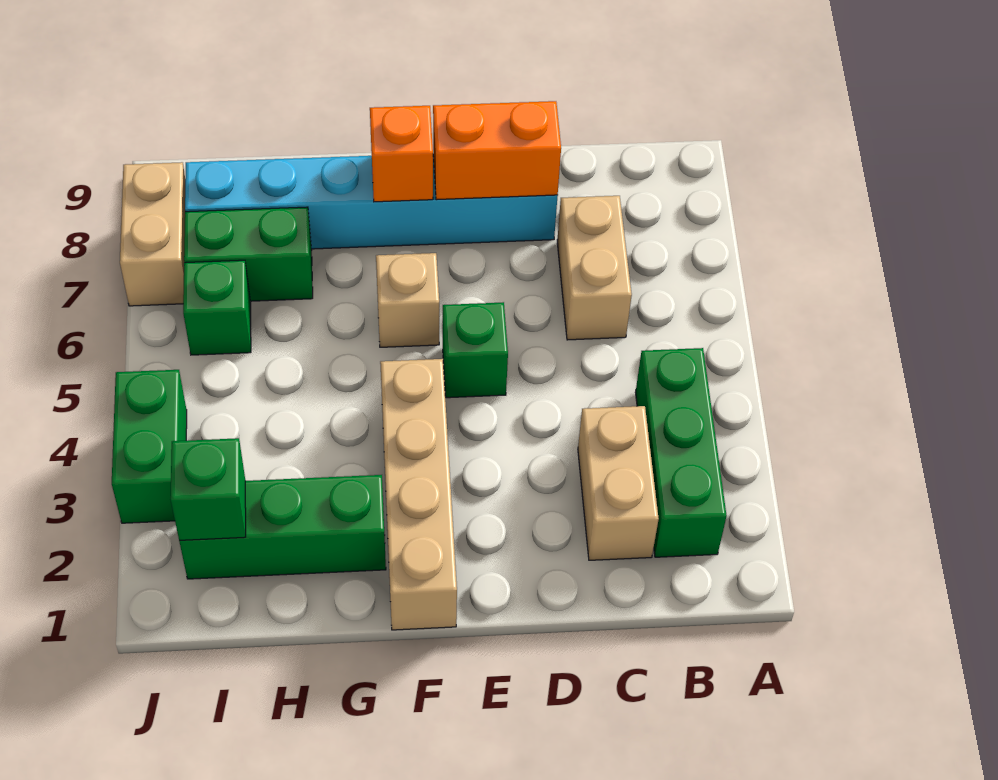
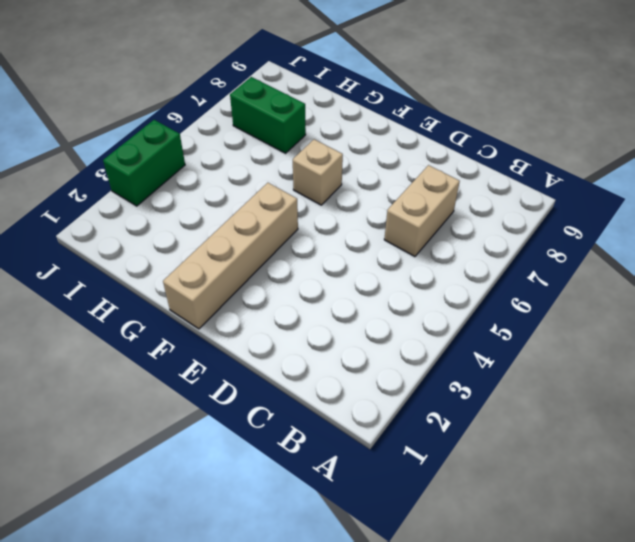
none -> green brick B2:B4 level 1
none -> tan brick C2:C3 level 1
none -> cyan brick D8:I8 level 1

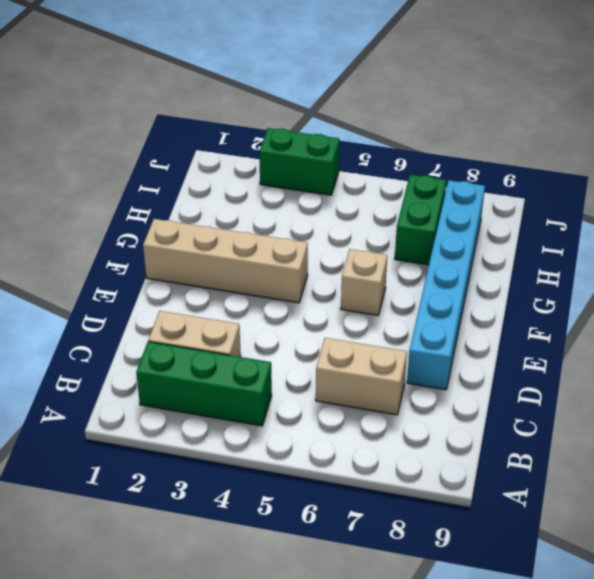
none -> green brick E5 level 1
none -> green brick G2:I2 level 1
none -> green brick I6 level 1

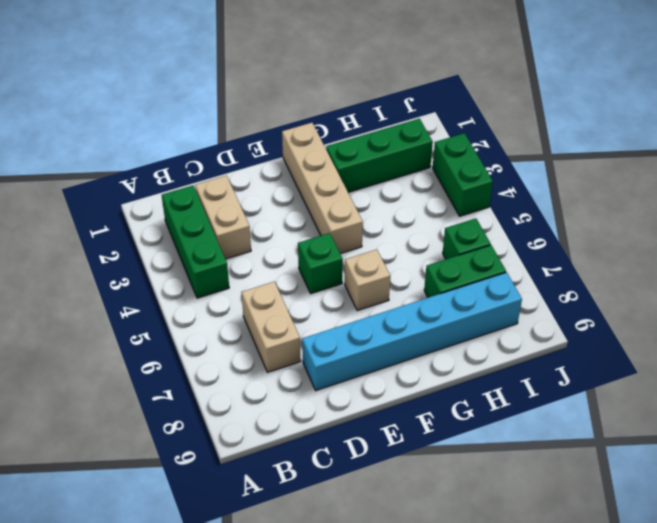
none -> tan brick J7:J8 level 1
none -> orange brick D8:E8 level 2
none -> orange brick F8 level 2

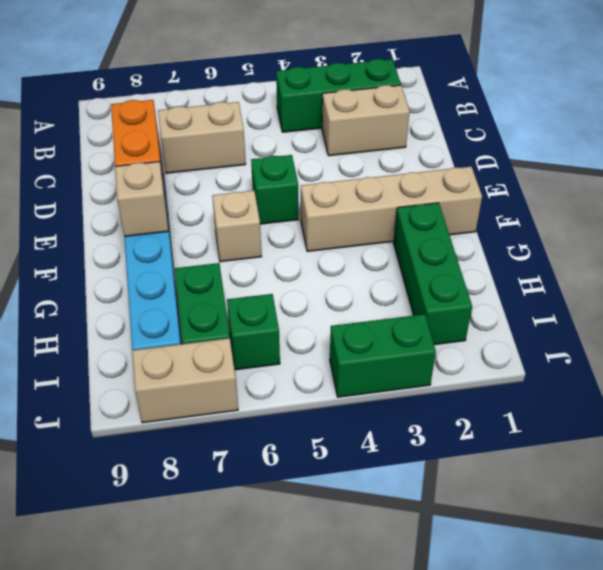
tan brick F8 level 2 -> orange brick F8 level 2
none -> green brick I2 level 2

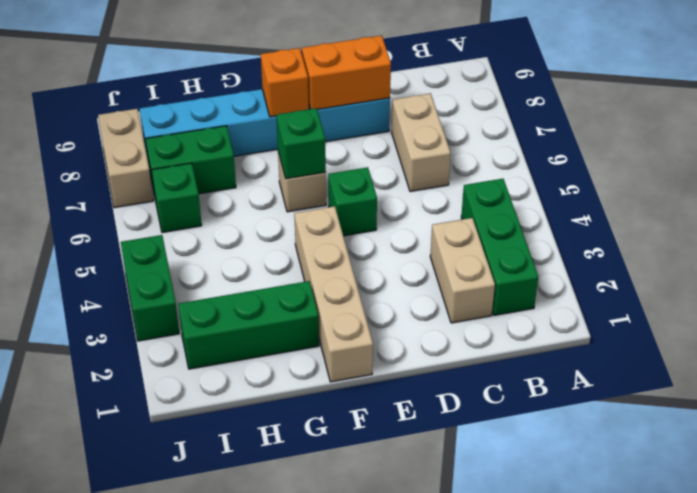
green brick F6 level 2 -> green brick I2 level 2

